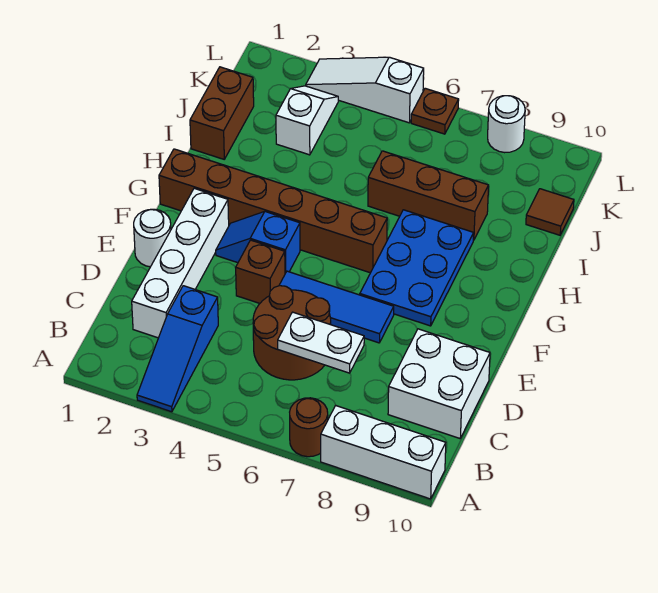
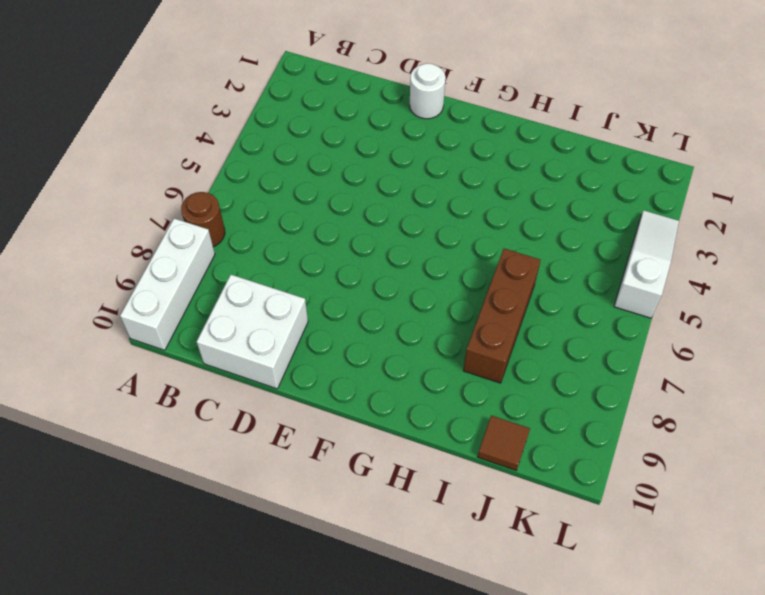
none -> blue slope A3:C3 level 1 top C
none -> white brick C2:F2 level 1
none -> brown round brick C5:D6 level 1

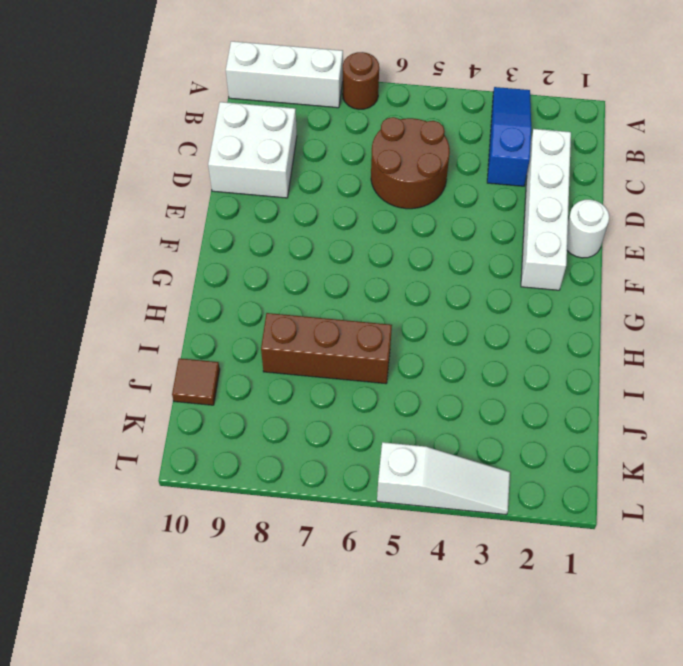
none -> brown brick E4 level 1
none -> blue tile E5:E7 level 1
none -> blue slope F3:F4 level 1 top 4

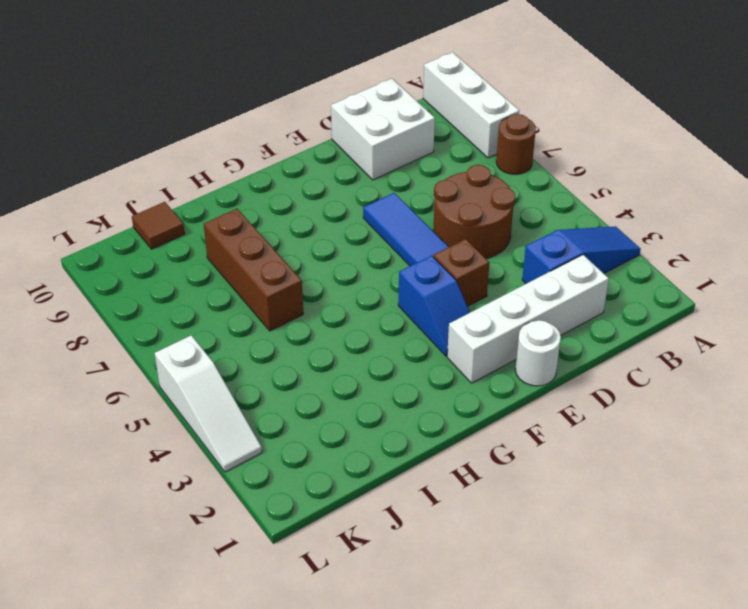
none -> blue plate F7:H8 level 1
none -> brown brick G1:G6 level 1
none -> brown brick I1:J1 level 1

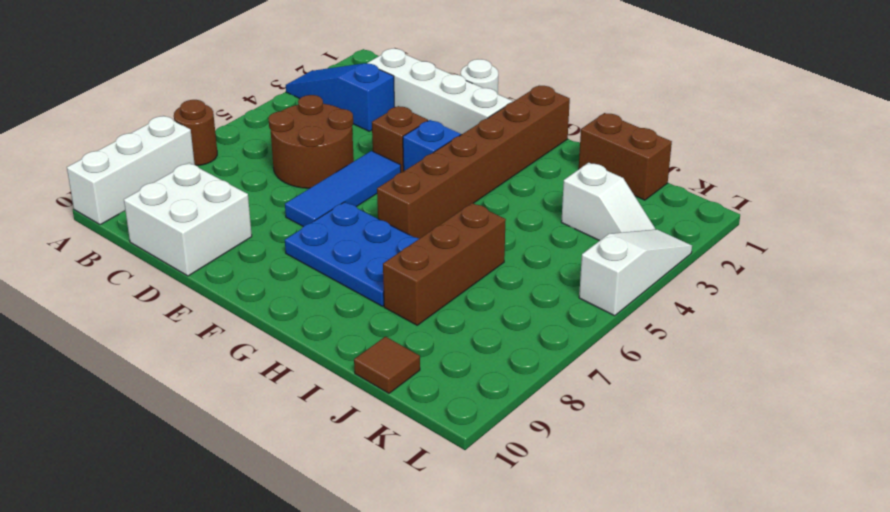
none -> brown plate L6 level 1
none -> white round brick L8 level 1
none -> white plate C6:C7 level 2

